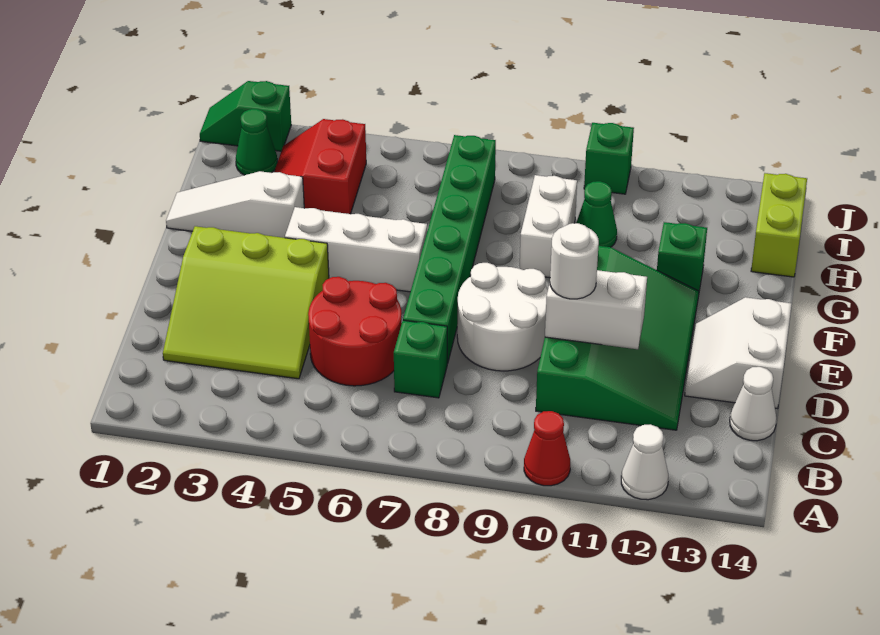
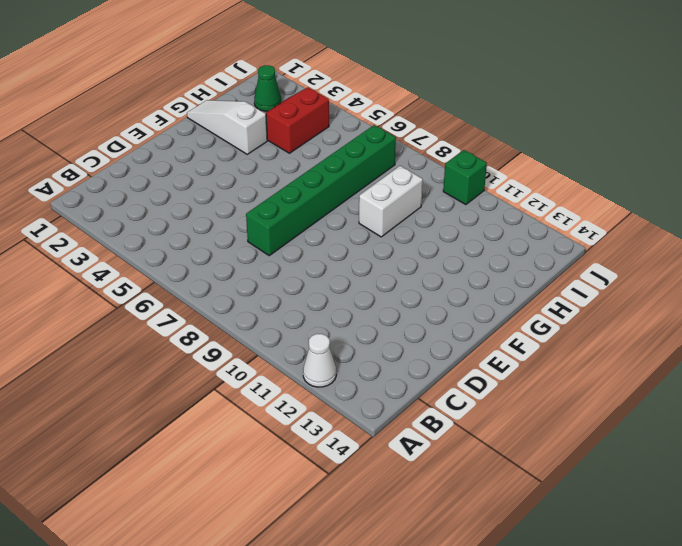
none -> red cone A10 level 1
none -> lime slope C2:E4 level 1 top E
none -> red round brick C5:D6 level 1

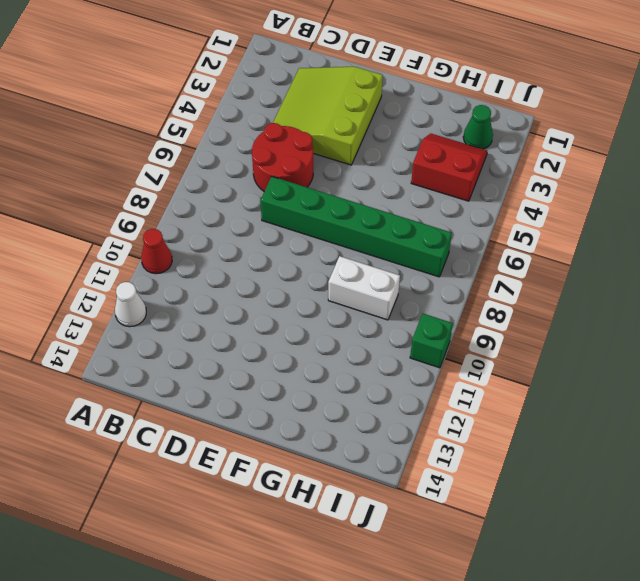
none -> green brick C7 level 1
none -> green slope C10:F12 level 1 top 10
none -> white cone C14 level 1

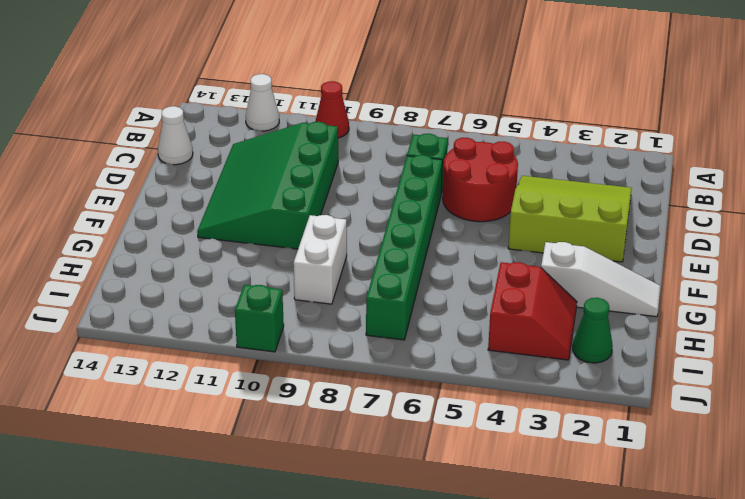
none -> white round brick D8:E9 level 1
none -> white slope D13:E14 level 1 top 14
none -> white brick F4:F6 level 1

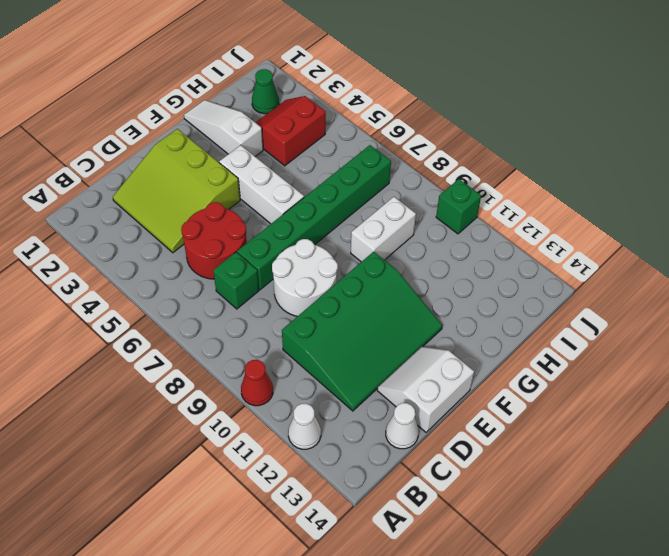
none -> green brick G12 level 1
none -> green cone H10 level 1
none -> lime brick H14:I14 level 1

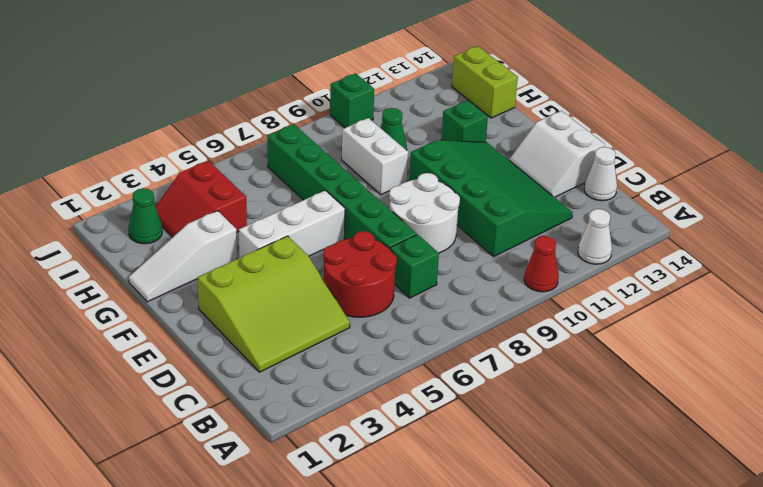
none -> green slope J1:J2 level 1 top 2
none -> white brick D10:D11 level 2
none -> white round brick D10 level 3

